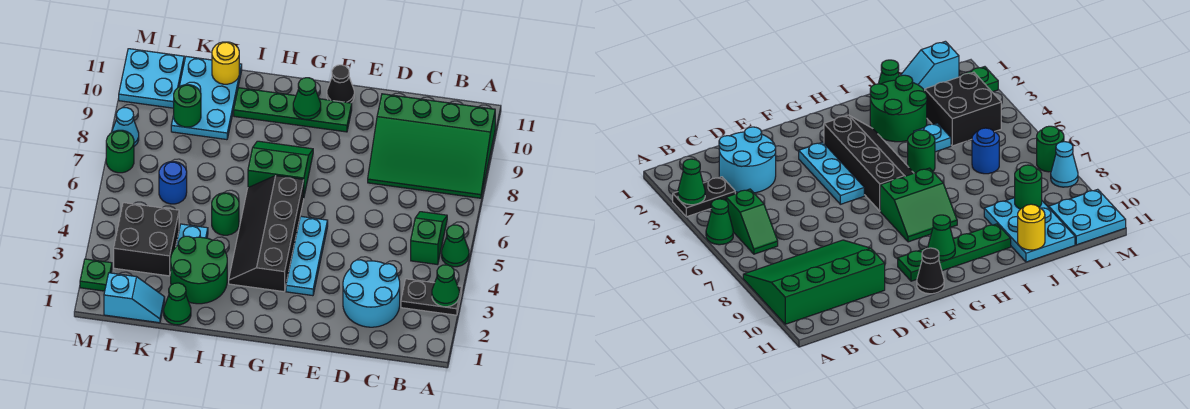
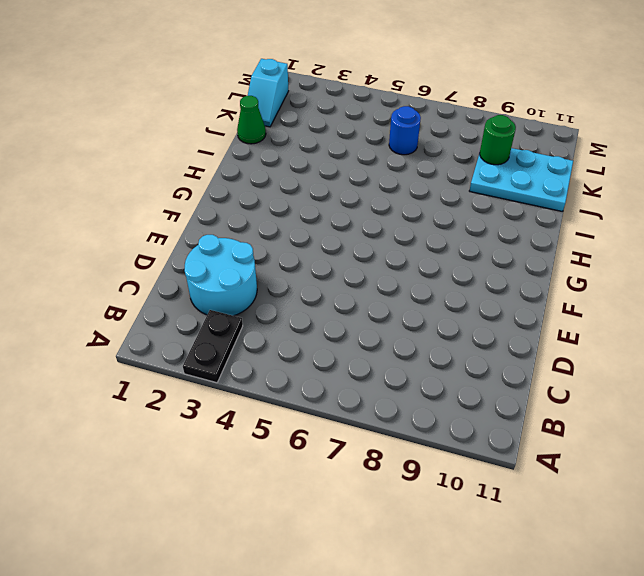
none -> green cone A5 level 1
none -> green slope A8:D10 level 1 top 10
none -> green slope B5:B6 level 1 top 5

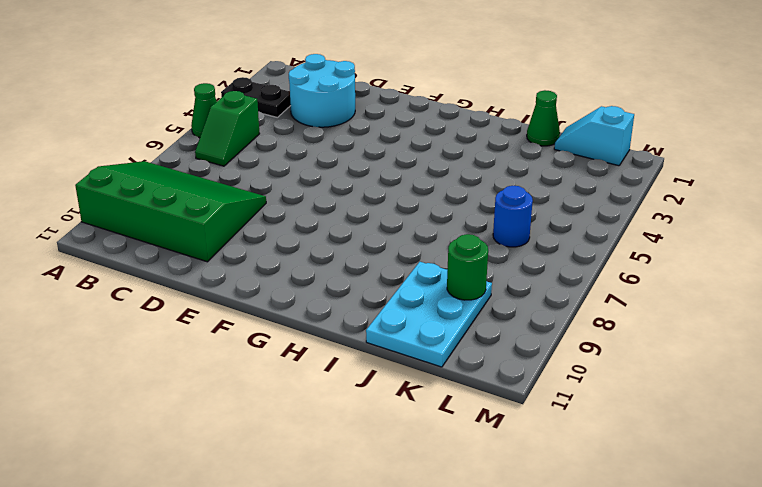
none -> cyan plate F3:F5 level 1
none -> green plate F10:I10 level 1
none -> black cone F11 level 1

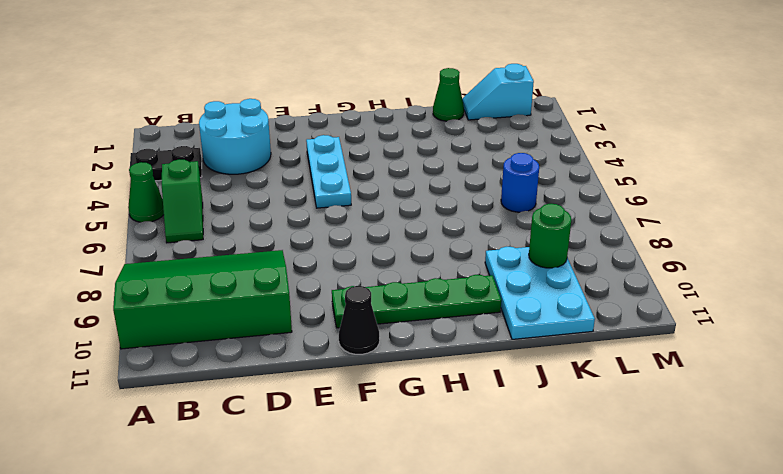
none -> black slope G3:H6 level 1 top G
none -> green slope G7:H8 level 1 top 7
none -> green round brick I2:J3 level 1

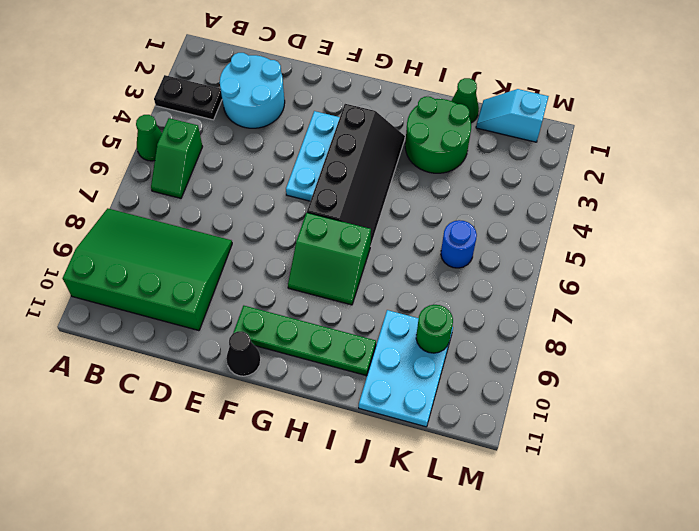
none -> green round brick I5 level 1
none -> cyan plate J4 level 1
none -> black brick K3:L4 level 1

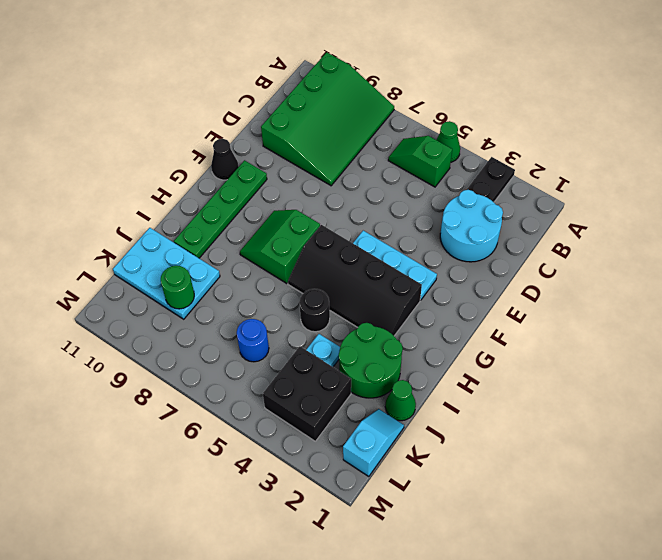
black round brick I5 level 1 -> green round brick I5 level 1
none -> cyan plate L10:M11 level 1
none -> green plate M2 level 1
none -> green round brick M7 level 1

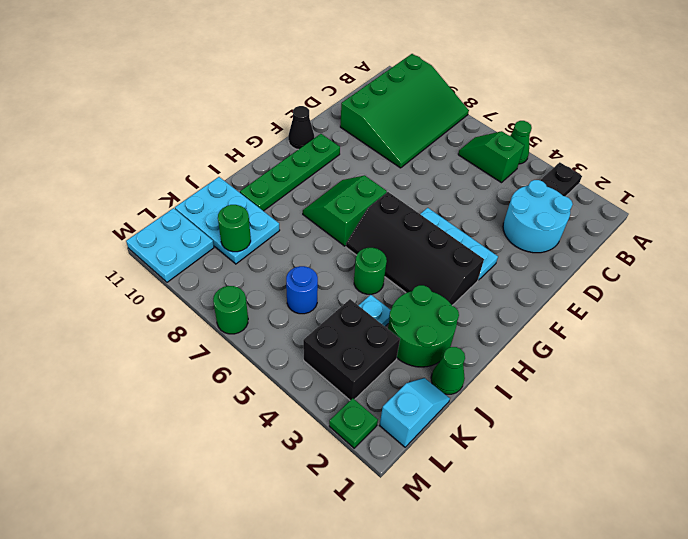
none -> cyan cone M8 level 1
none -> green cone A3 level 2
none -> green cone G10 level 2

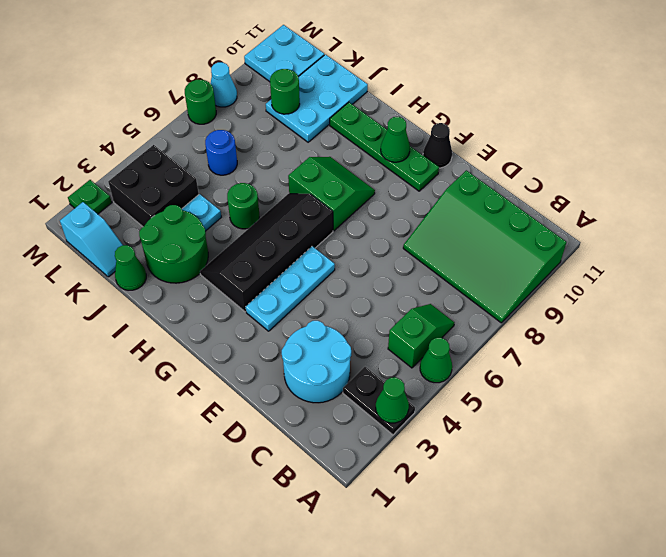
none -> yellow round brick J11 level 2

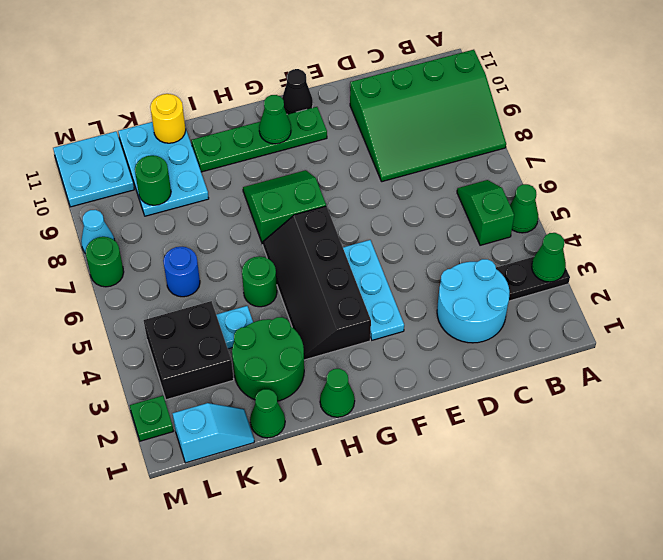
green cone H1 level 1 -> none

